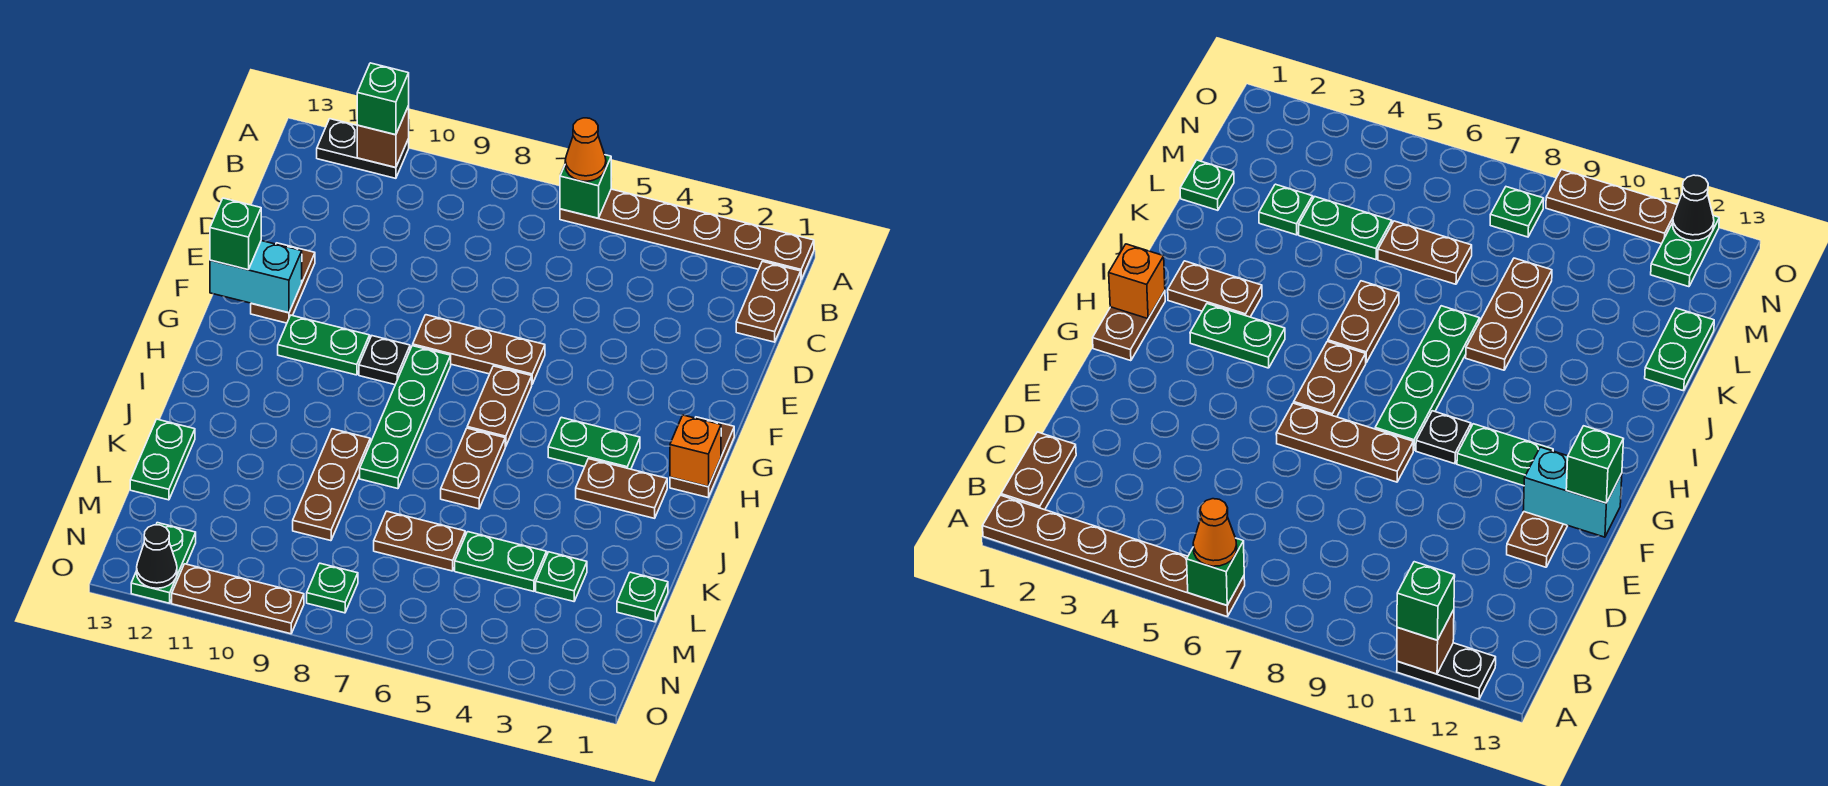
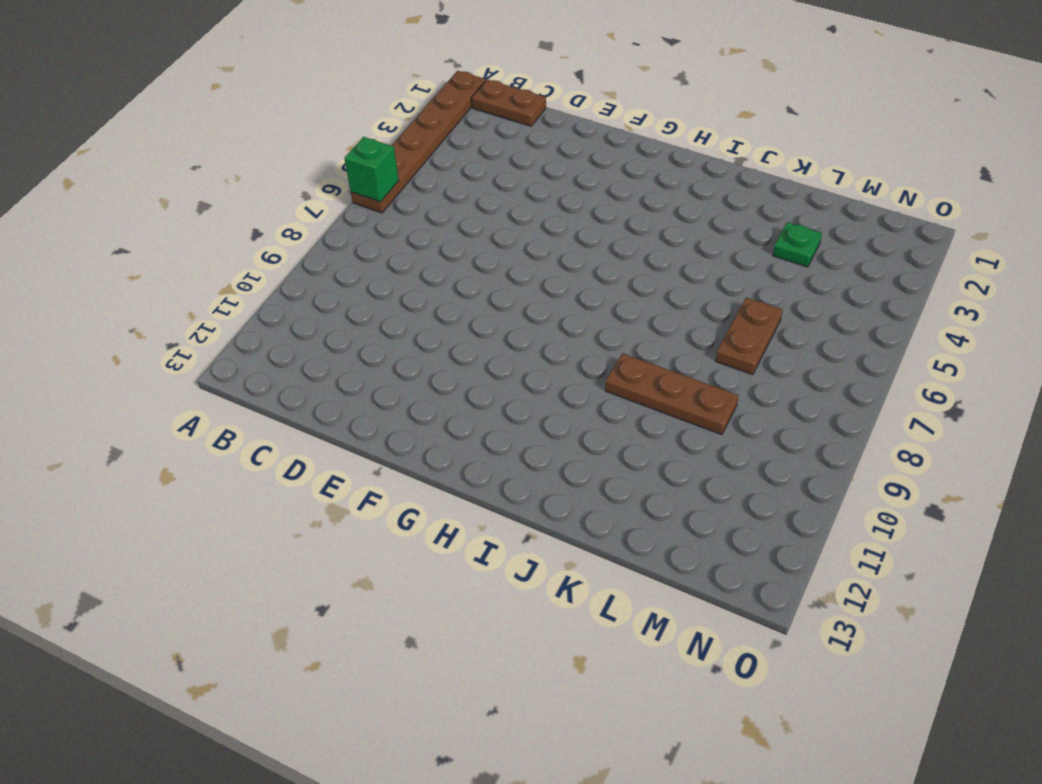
none -> black plate A11:A12 level 1
none -> brown plate E12:F12 level 1
none -> brown plate F6:F8 level 1
none -> brown plate G1:H1 level 1

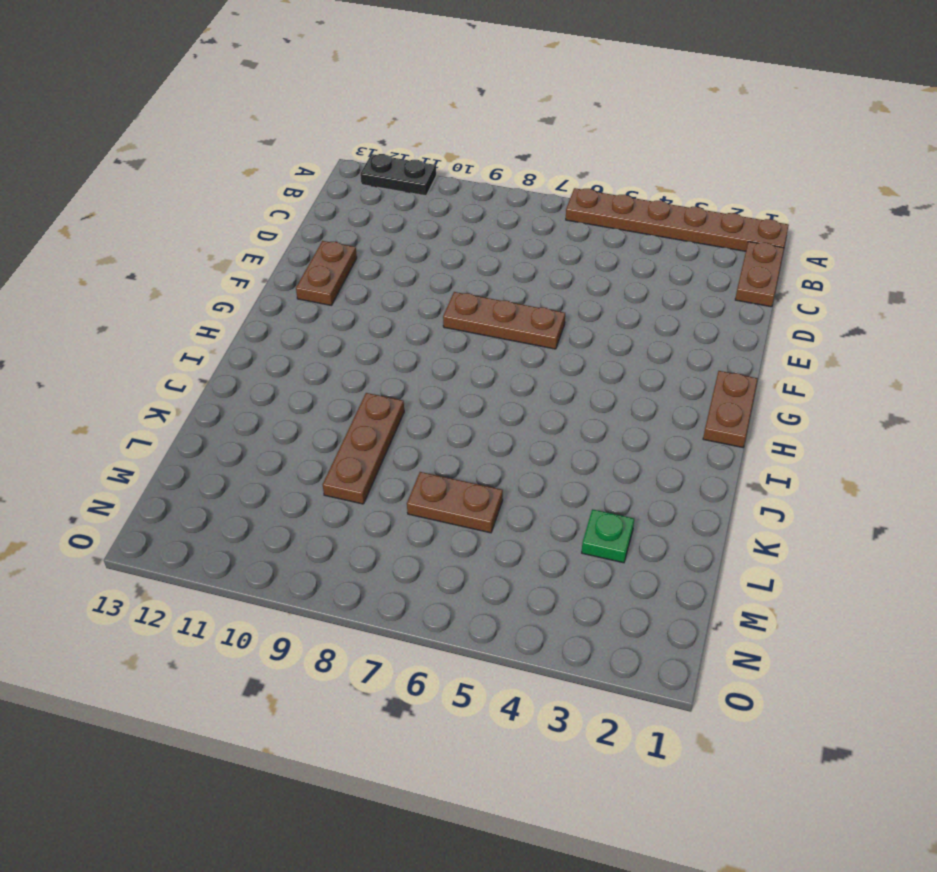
none -> brown plate G6:H6 level 1
none -> green plate G8:J8 level 1
none -> black plate G9 level 1
none -> green plate G10:G11 level 1

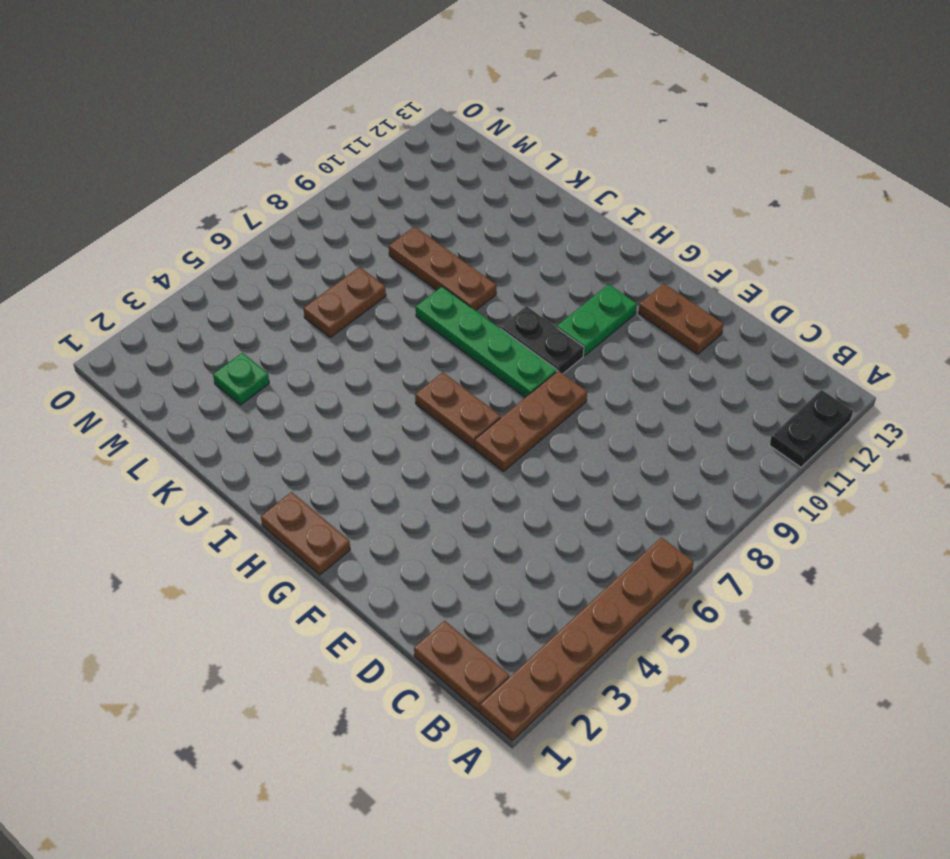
black plate G9:H9 level 1 -> black plate G9 level 1
none -> green plate H3:H4 level 1
none -> brown plate I2:I3 level 1
none -> brown plate I6:J6 level 1
none -> green plate K13:L13 level 1

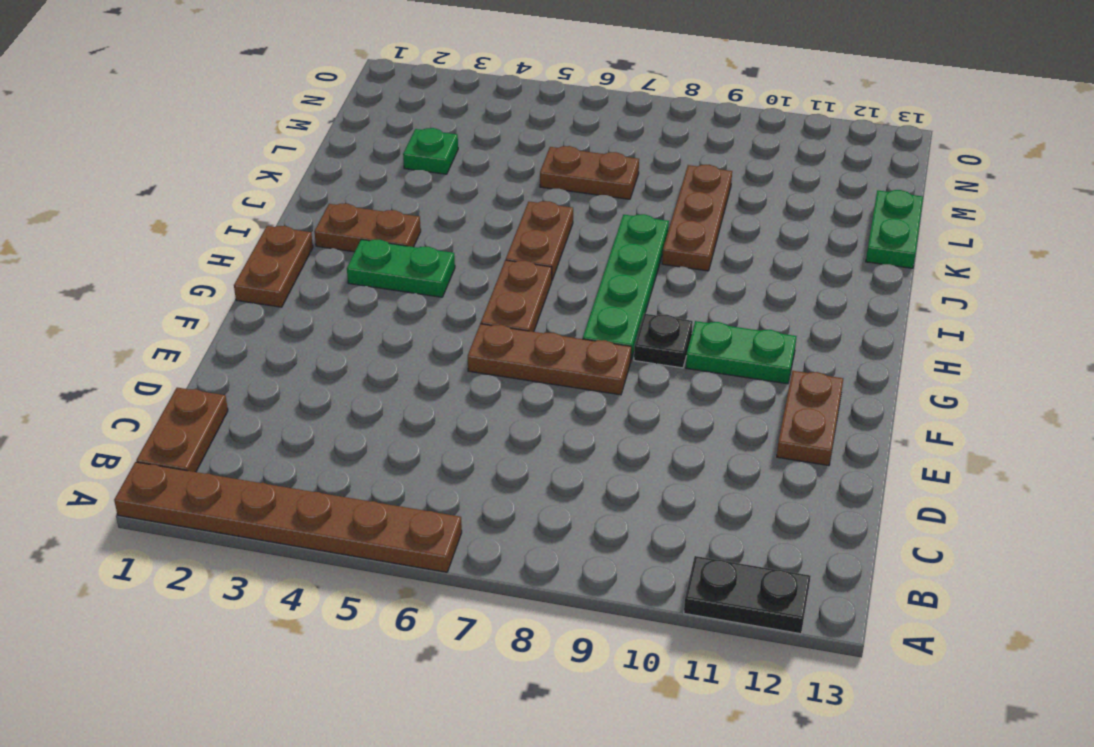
none -> green plate L1 level 1
none -> green plate L4:L5 level 1
none -> green plate N8 level 1
none -> green plate N12:O12 level 1

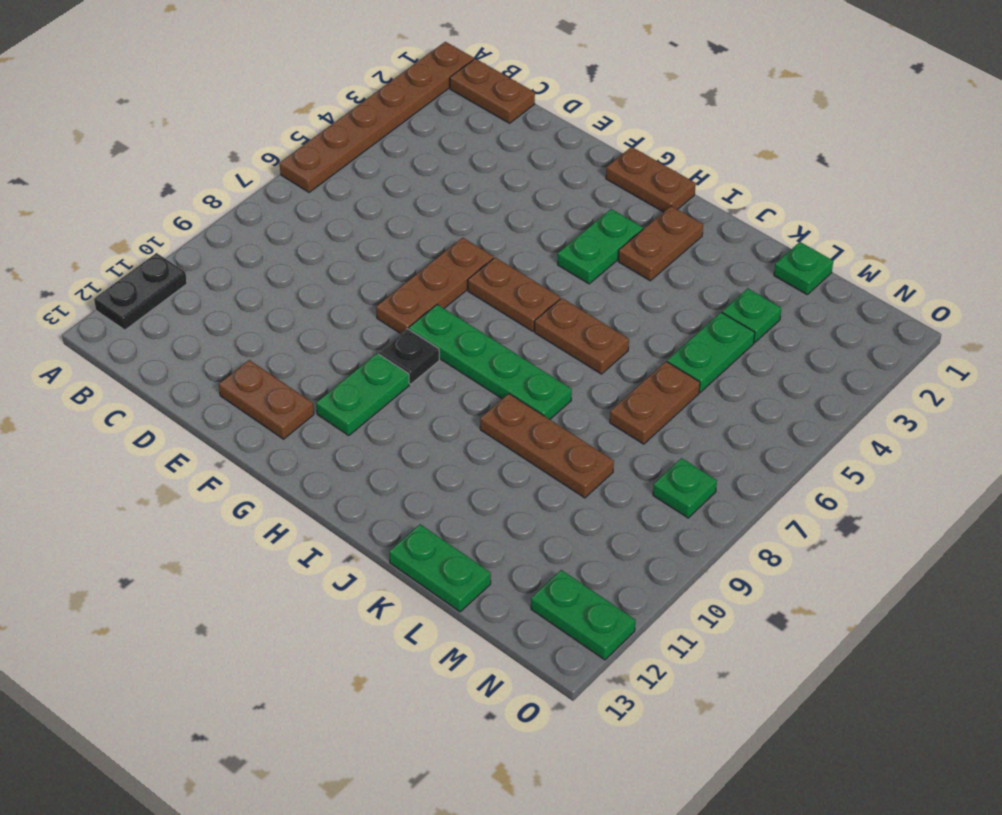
none -> brown plate O9:O11 level 1
none -> green brick A6 level 2
none -> brown brick A11 level 2
none -> cyan brick F12:F13 level 2

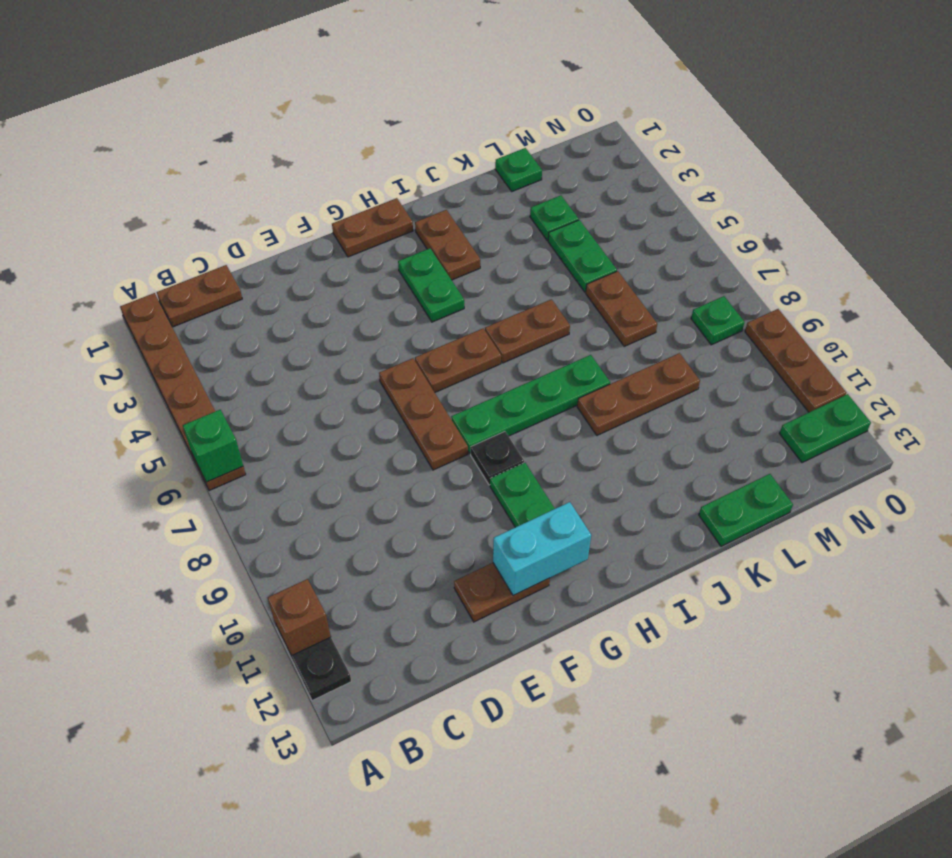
cyan brick F12:G12 level 2 -> cyan brick F12:F13 level 2
none -> orange brick H1 level 2
none -> black cone O12 level 2
none -> orange cone A6 level 3
none -> green brick A11 level 3

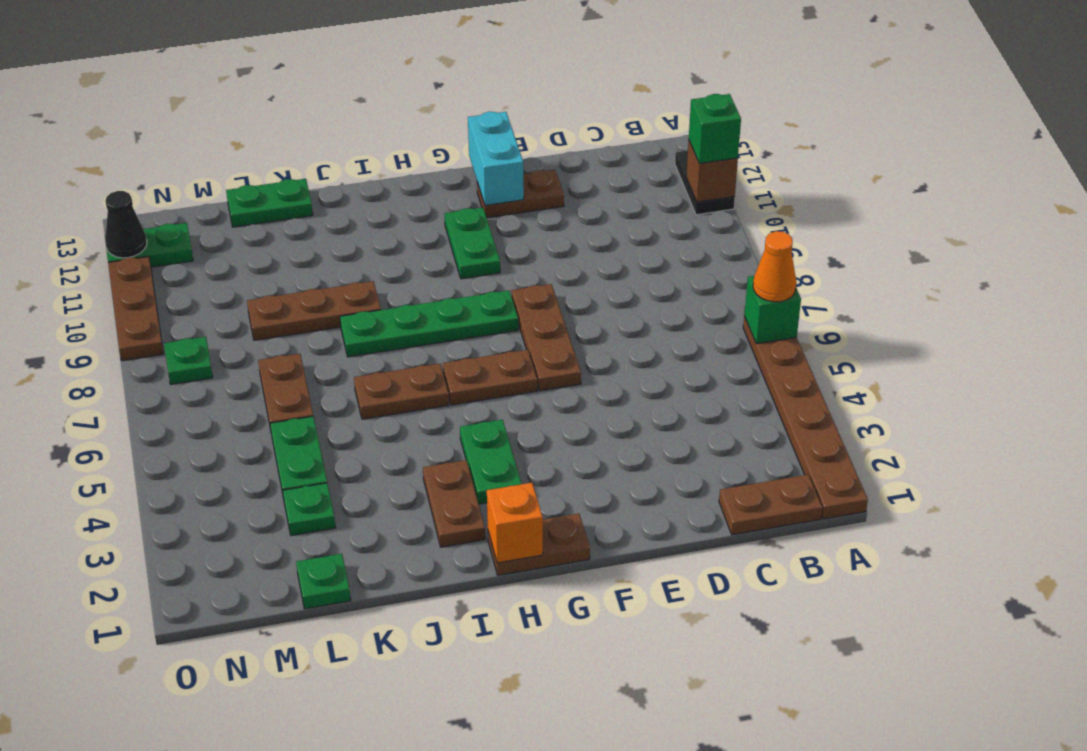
none -> black plate G9 level 1
none -> green brick F13 level 3

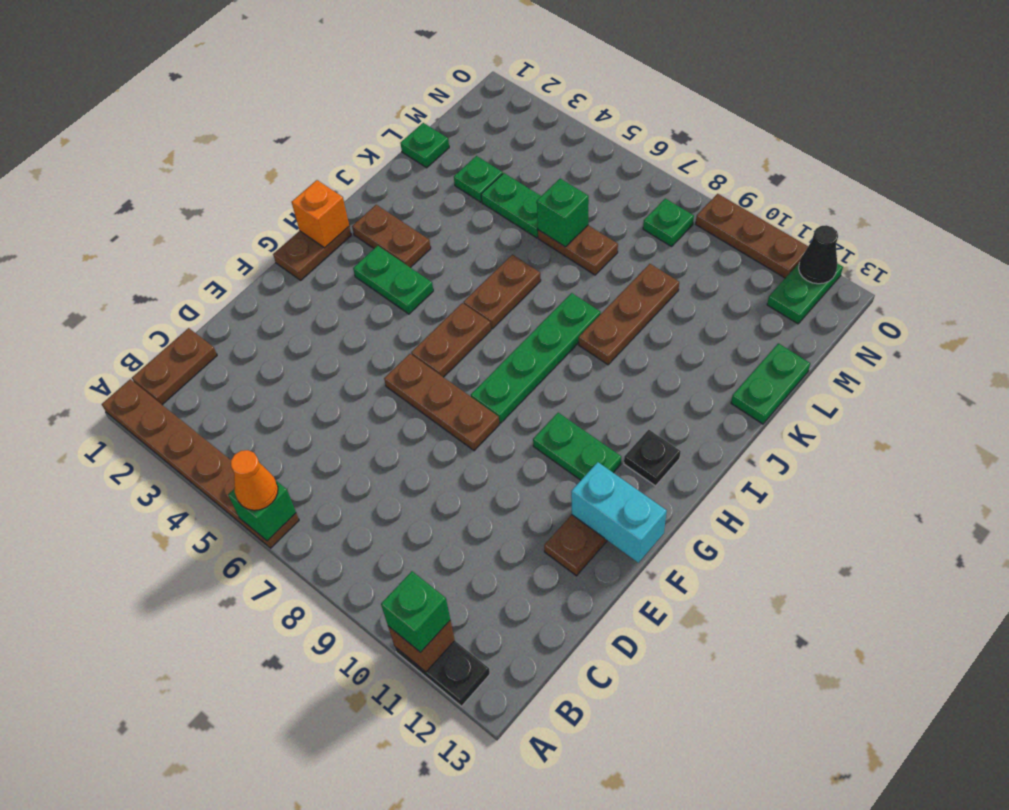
black plate H12 level 1 -> black plate G9 level 1
green brick L6 level 2 -> green brick F13 level 3

